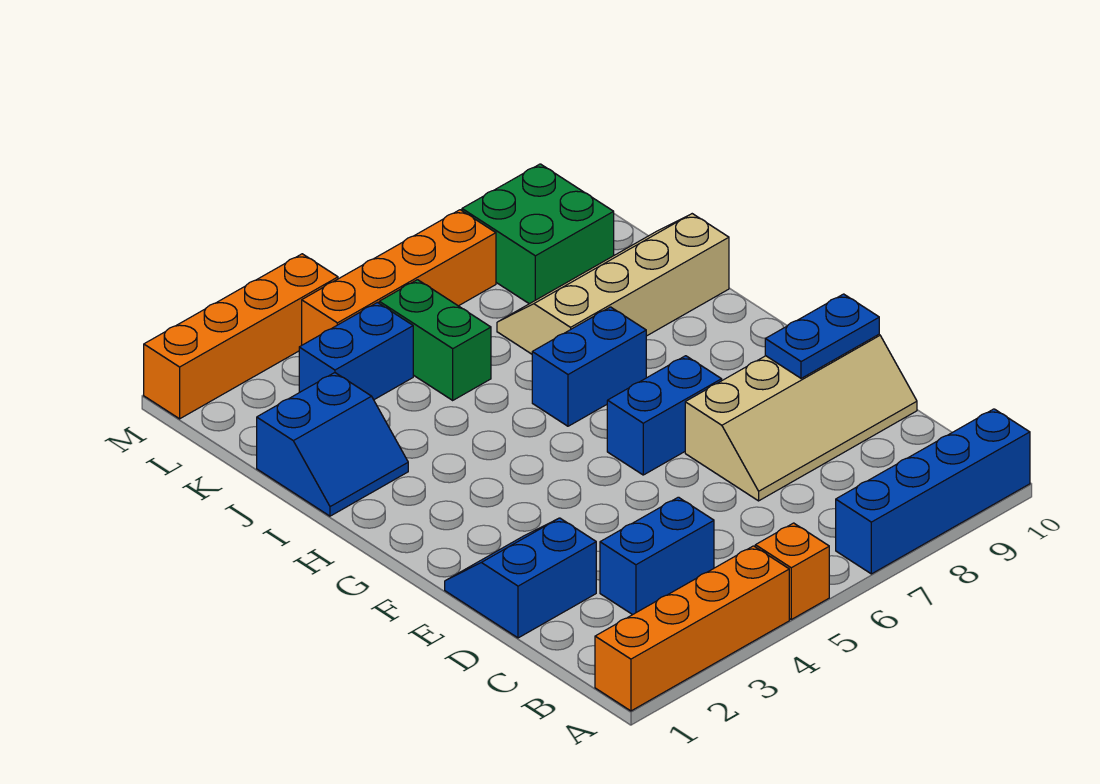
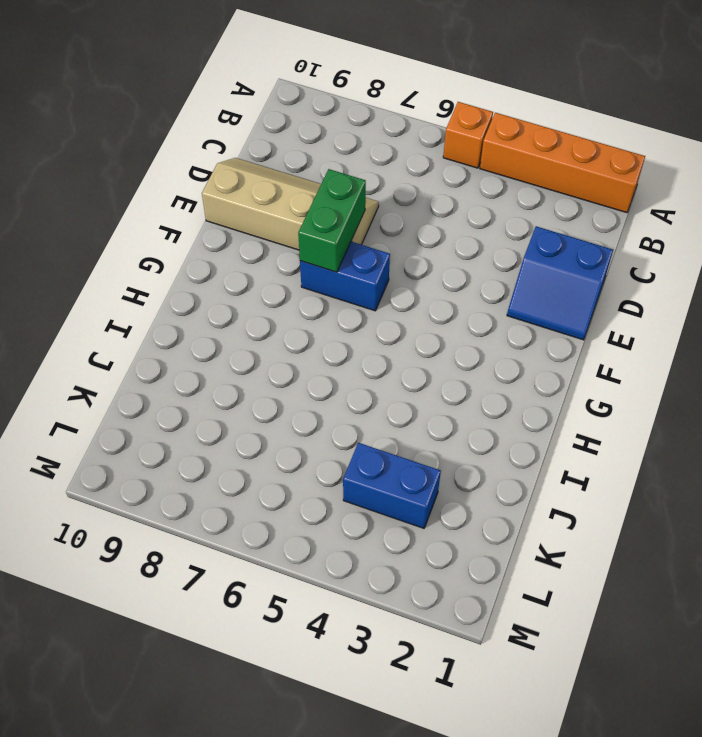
green brick E7:F7 level 2 -> green brick J5:K5 level 1
none -> blue brick A7:A10 level 1
none -> blue brick C3:C4 level 1
none -> blue brick H6:H7 level 1

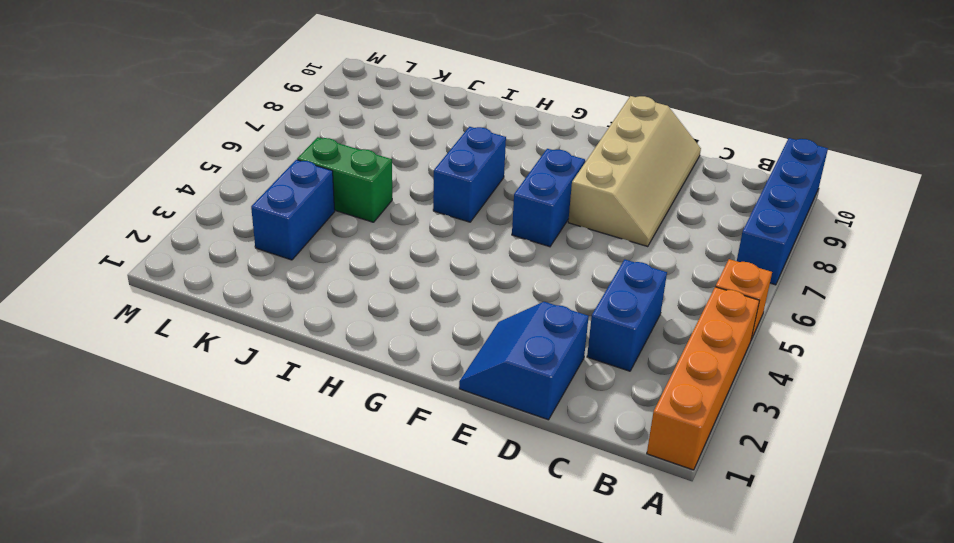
none -> blue slope I1:J2 level 1 top J
none -> tan slope I7:J10 level 1 top I
none -> green brick K8:L9 level 1

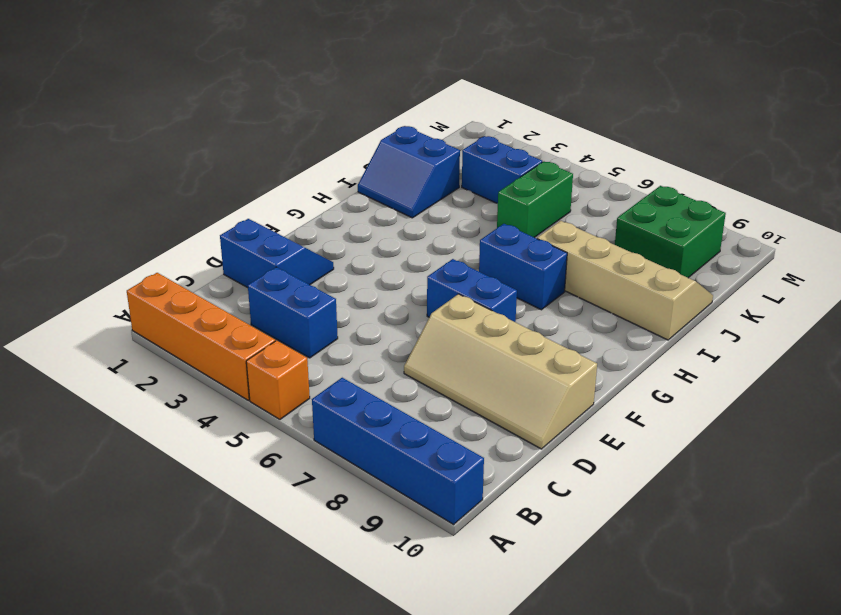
none -> orange brick L4:L7 level 1
none -> orange brick M1:M4 level 1
none -> blue plate E9:E10 level 2

